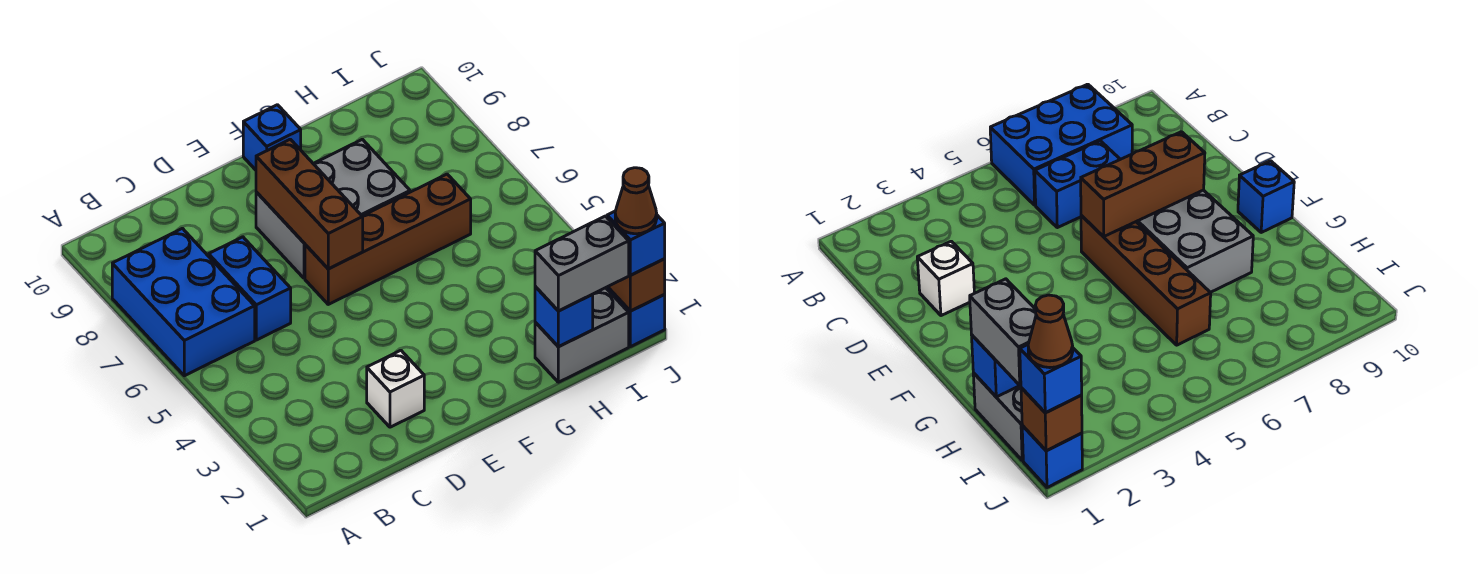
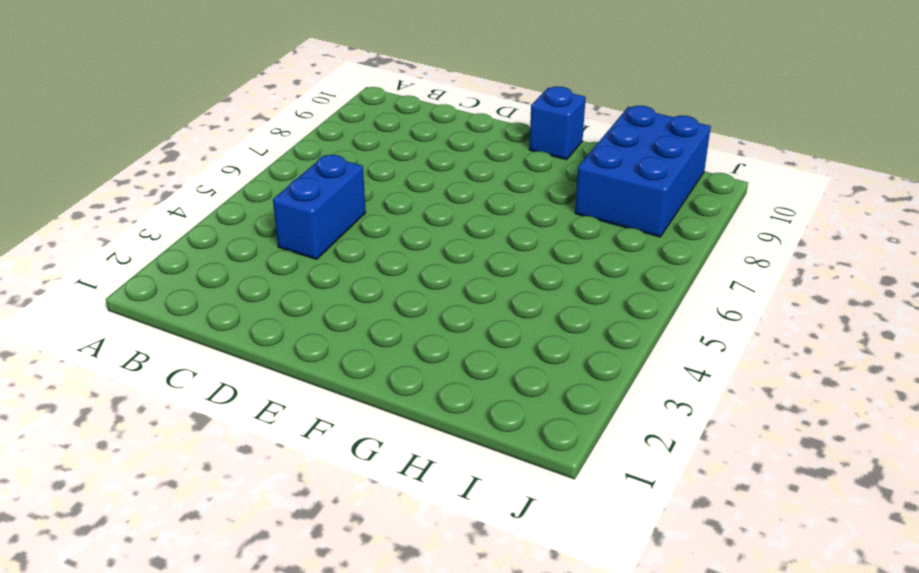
blue brick C4:C5 level 1 -> blue brick C6:C7 level 1
blue brick H8:I10 level 1 -> blue brick A6:B8 level 1
none -> white brick D2 level 1
none -> brown brick E6:H6 level 1
none -> grey brick E7:G8 level 1

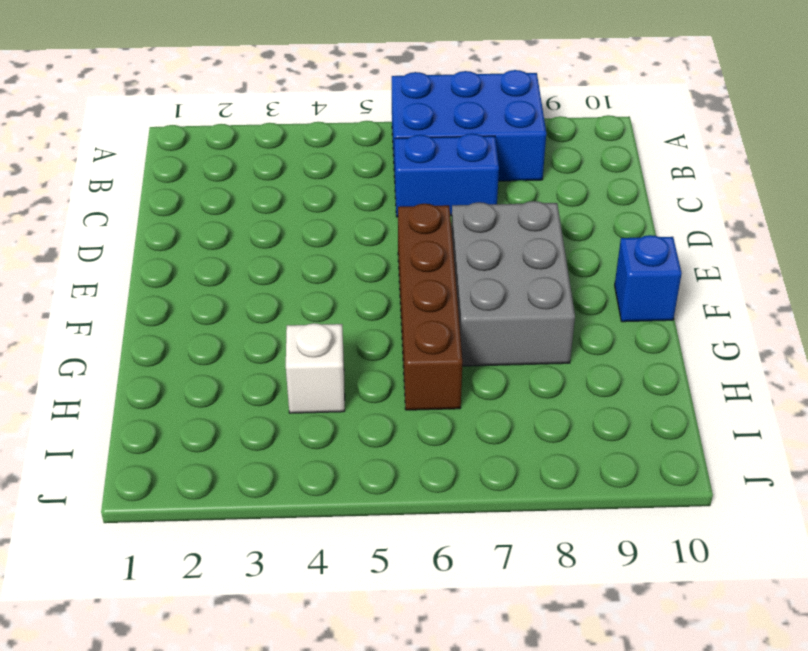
white brick H4 level 1 -> white brick D2 level 1
none -> grey brick H1:I1 level 1
none -> blue brick J1 level 1
none -> brown brick E6:E8 level 2

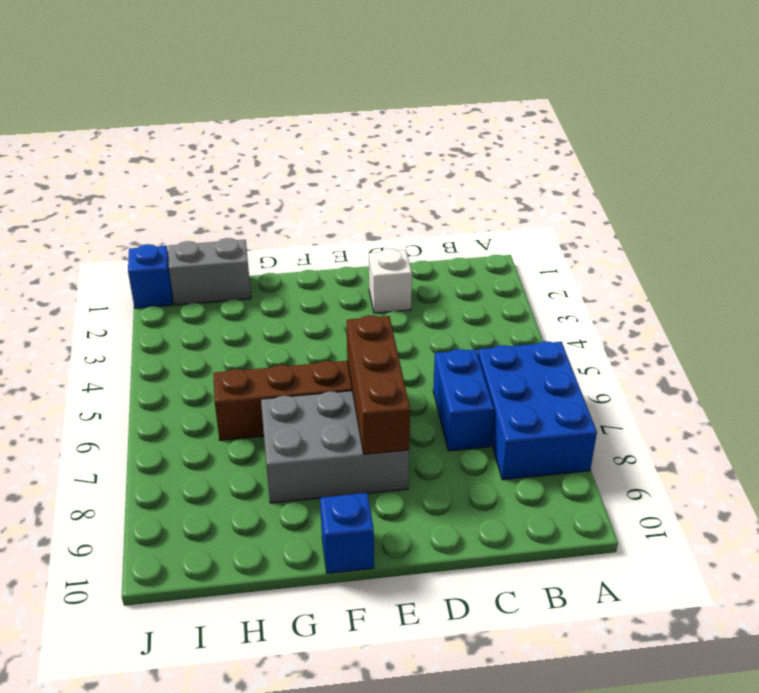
none -> blue brick H1 level 2
none -> brown brick J1 level 2
none -> grey brick H1:I1 level 3

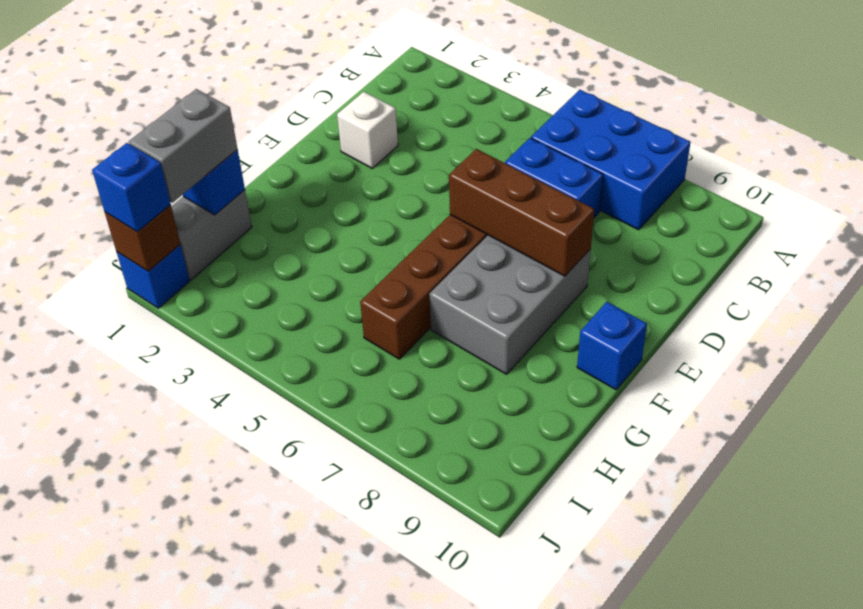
none -> brown cone J1 level 4

